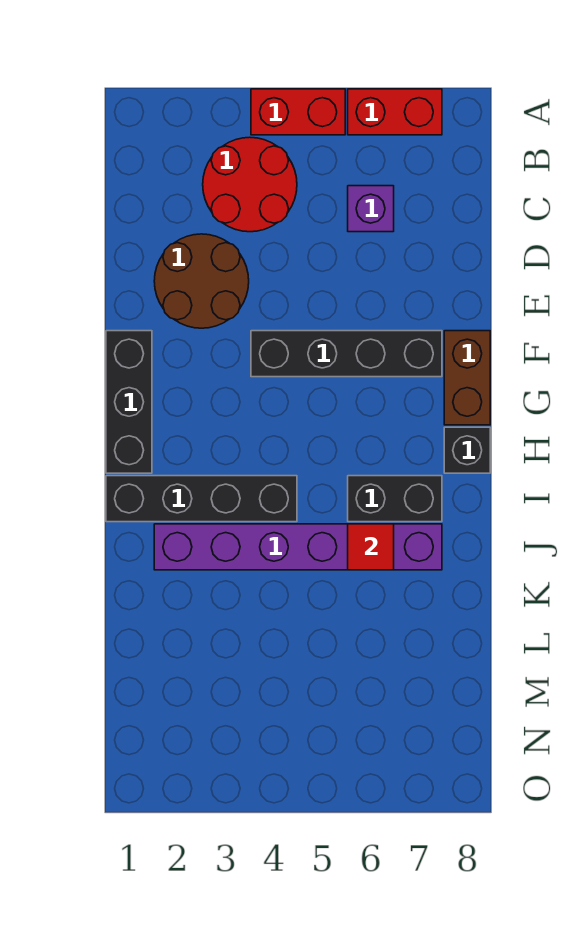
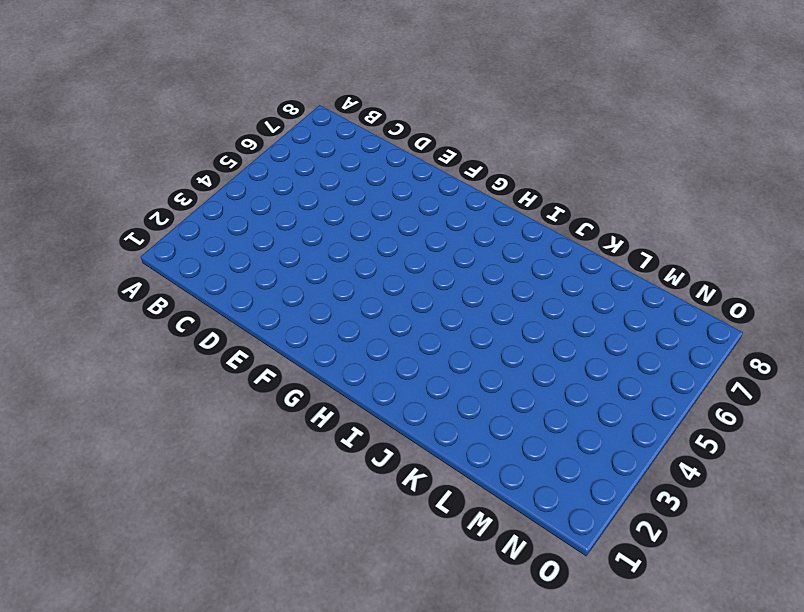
none -> red brick A4:A5 level 1
none -> red brick A6:A7 level 1
none -> red round brick B3:C4 level 1

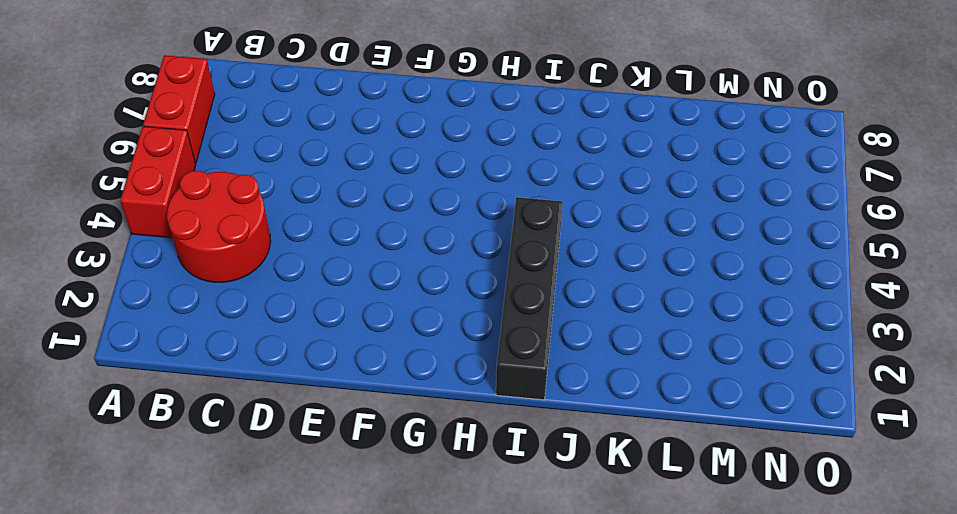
none -> purple brick C6 level 1
none -> brown round brick D2:E3 level 1
none -> black brick F1:H1 level 1

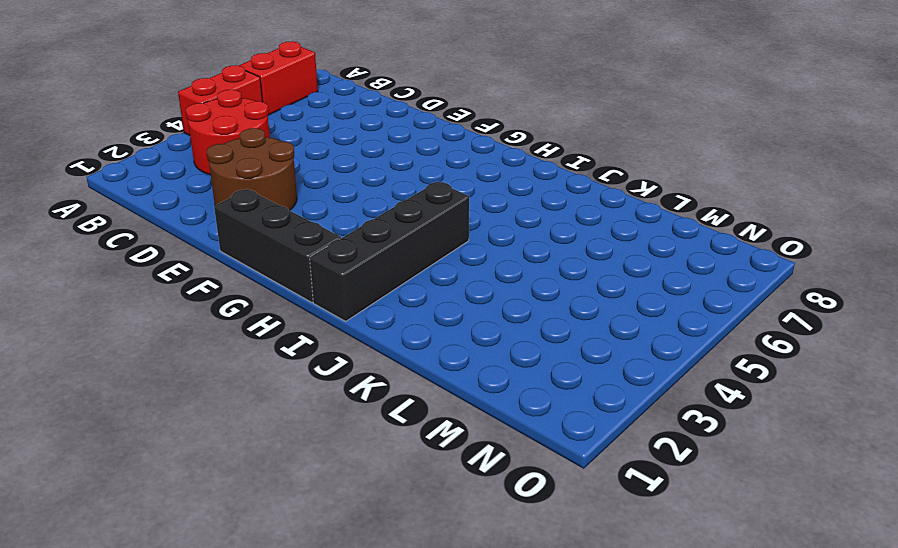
none -> purple brick C6 level 1
none -> black brick F4:F7 level 1
none -> brown brick F8:G8 level 1

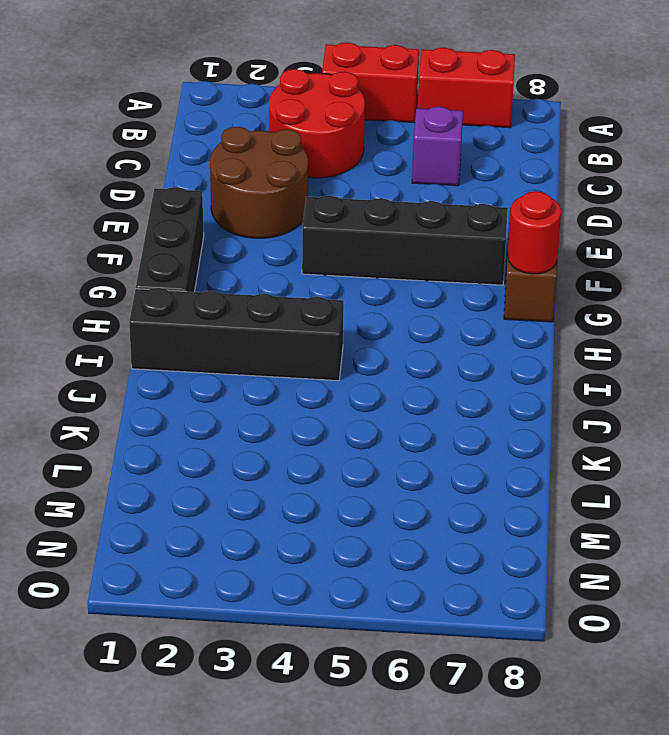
red round brick G8 level 2 -> none
none -> black brick H8 level 1
none -> black brick I6:I7 level 1
none -> purple brick J2:J7 level 1

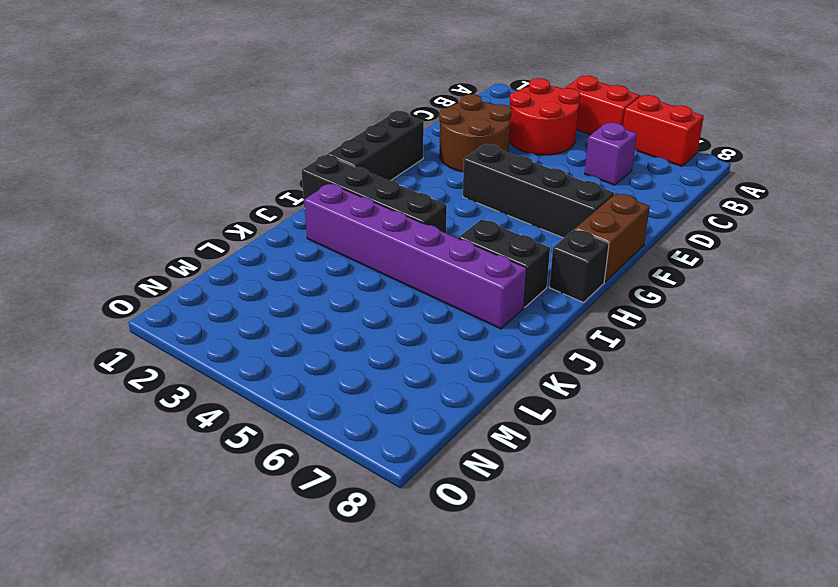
none -> red tile J6 level 2

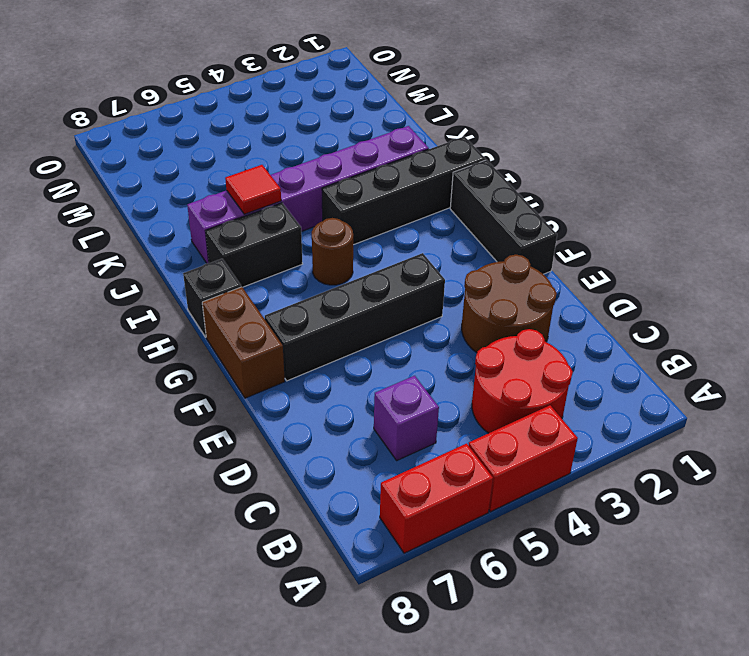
brown round brick H5 level 1 -> none

